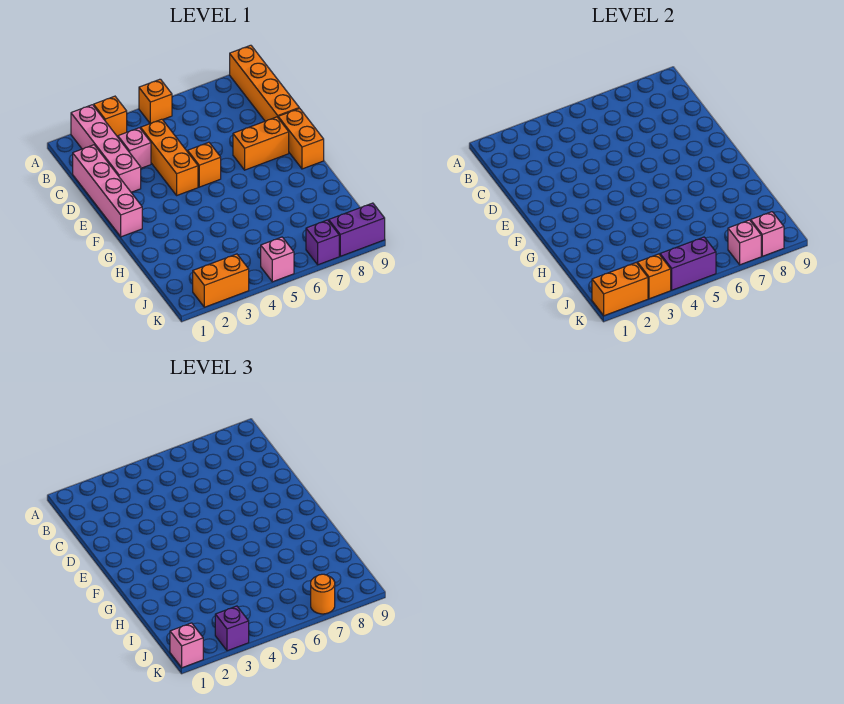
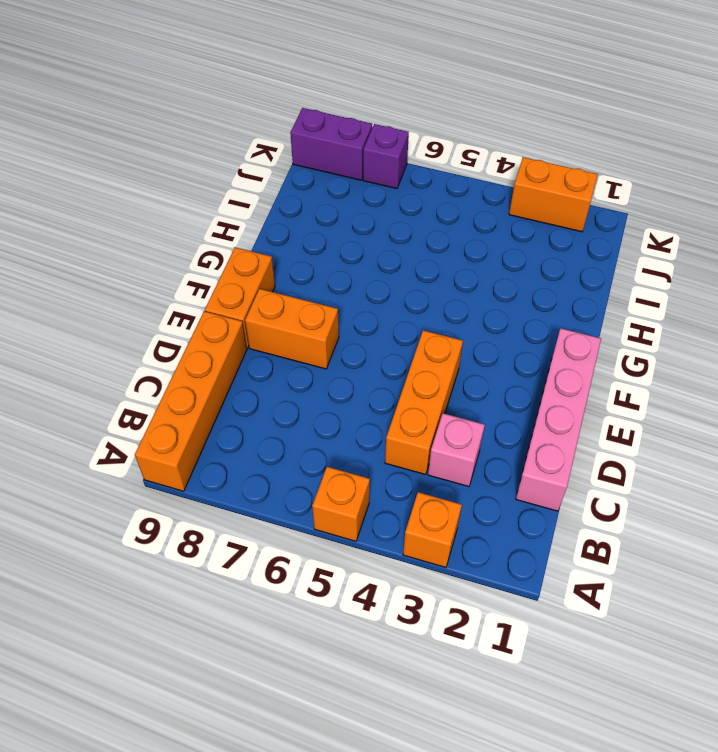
none -> pink brick A2:D2 level 1
none -> orange brick E5 level 1
none -> pink brick K5 level 1

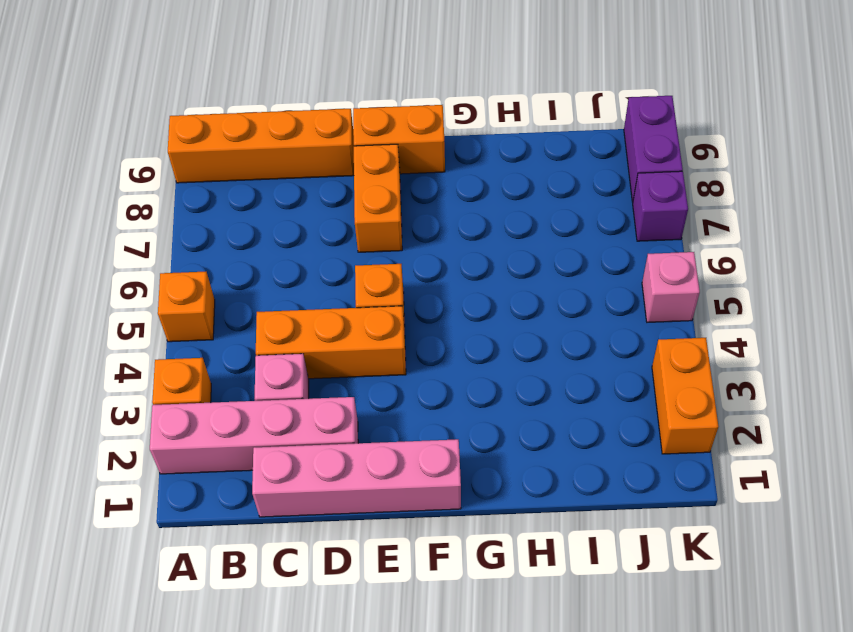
none -> orange brick K1:K2 level 2
none -> orange brick K3 level 2
none -> purple brick K4:K5 level 2

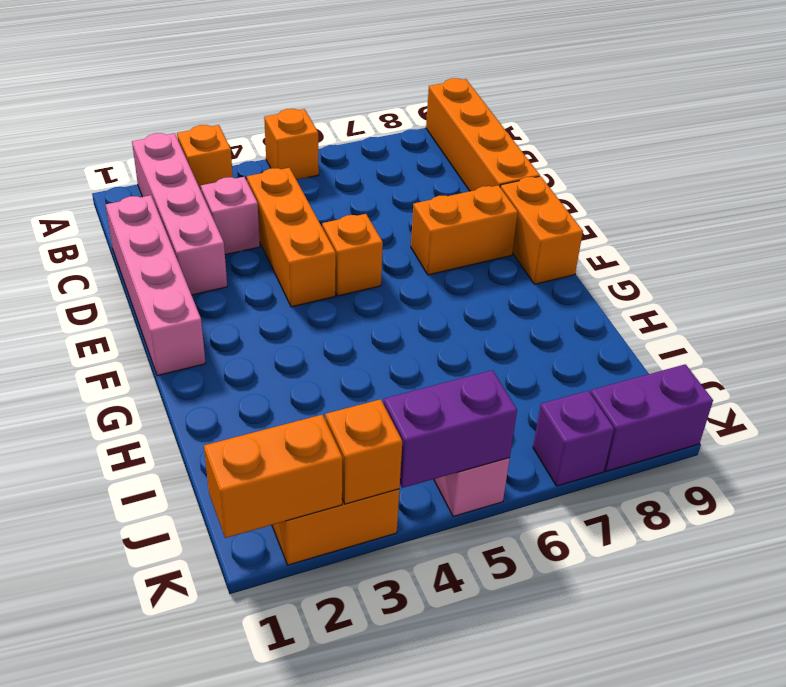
none -> pink brick K7 level 2
none -> pink brick K8 level 2
none -> pink brick K1 level 3

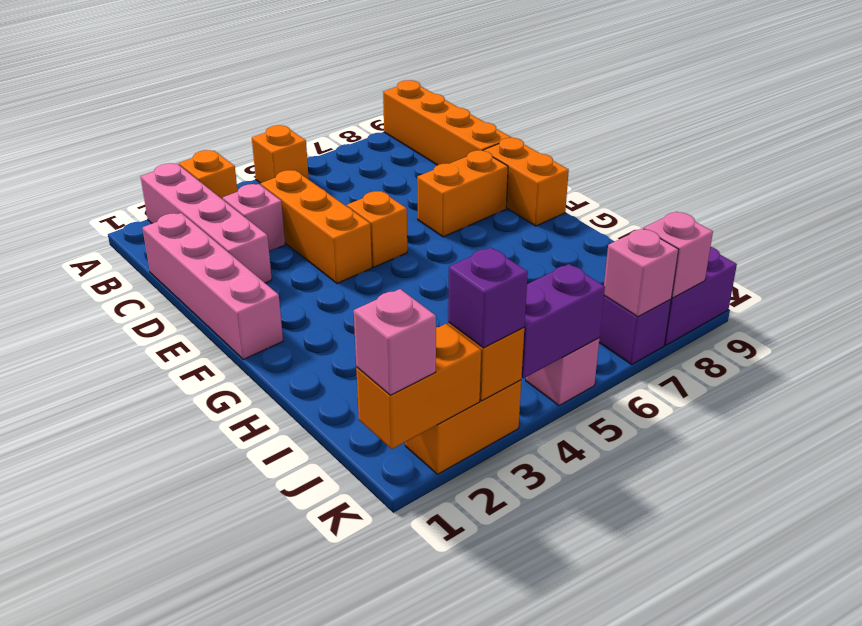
none -> orange round brick K7 level 3

